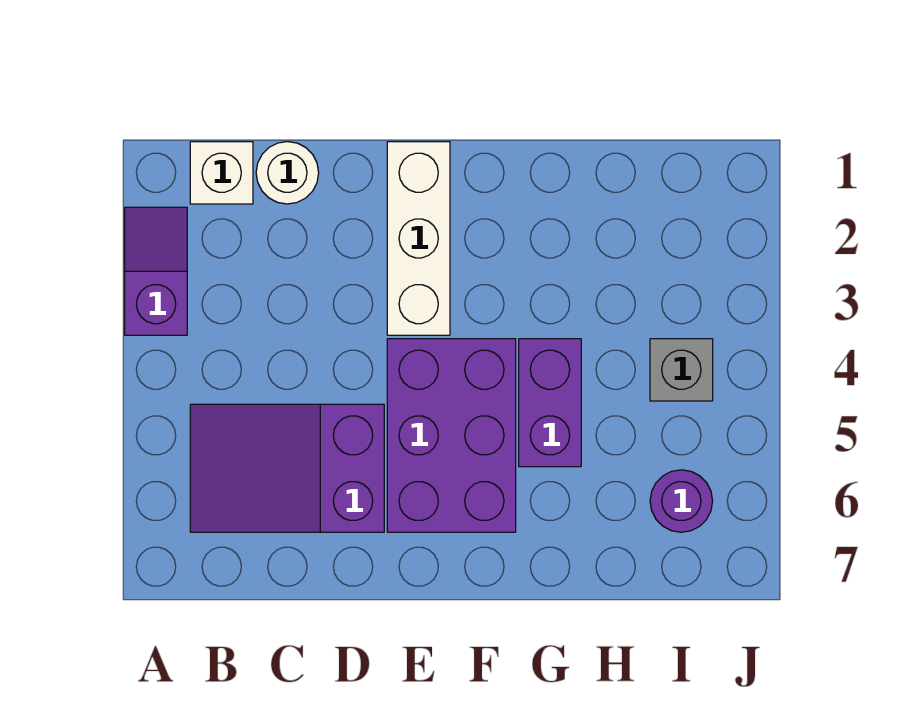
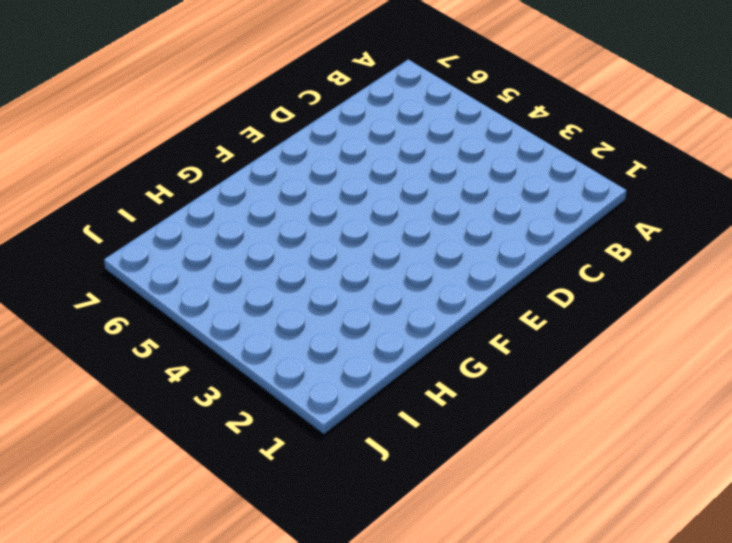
none -> purple slope A2:A3 level 1 top 3
none -> white brick B1 level 1

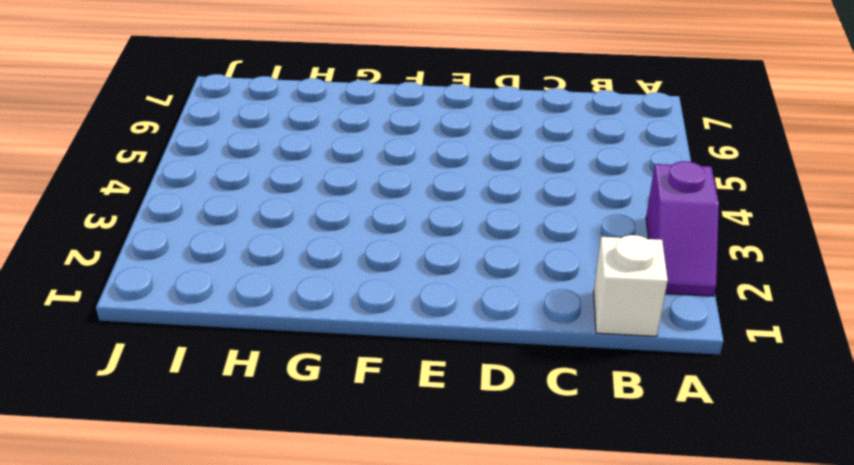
none -> purple slope B5:D6 level 1 top D
none -> white round brick C1 level 1

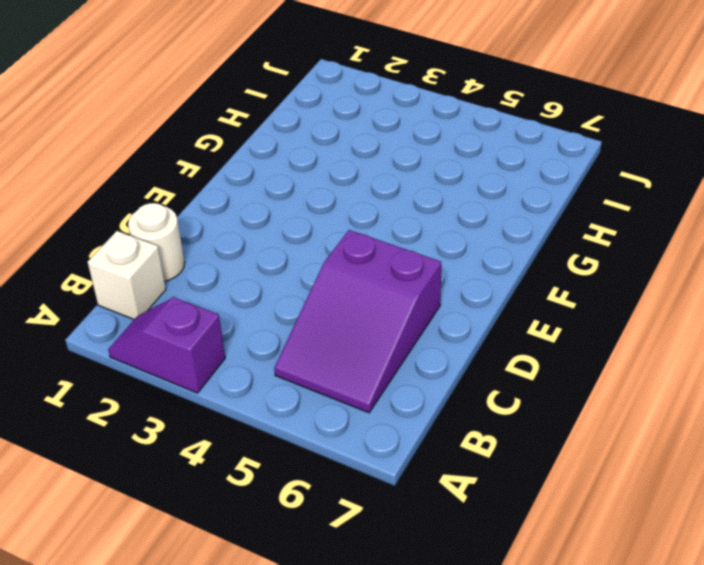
none -> white brick E1:E3 level 1
none -> purple brick E4:F6 level 1

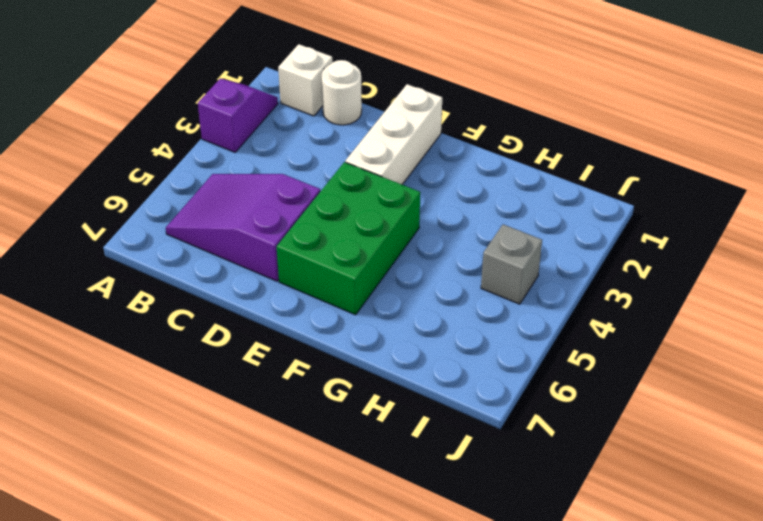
green brick E4:F6 level 1 -> purple brick E4:F6 level 1
none -> purple brick G4:G5 level 1
none -> purple round brick I6 level 1

